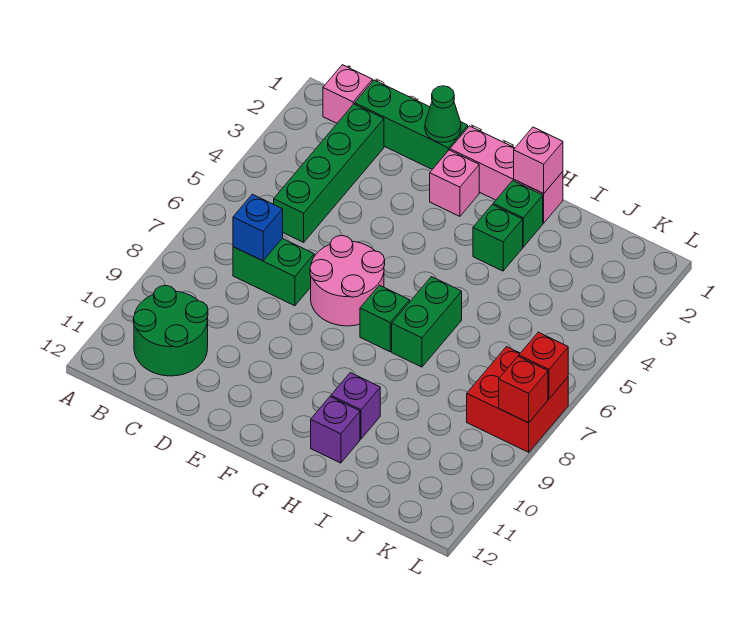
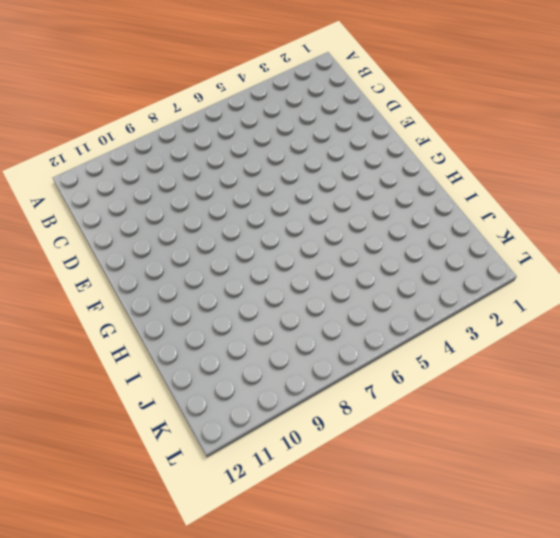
none -> pink brick B1 level 1
none -> green round brick B10:C11 level 1
none -> green brick C1:E1 level 1

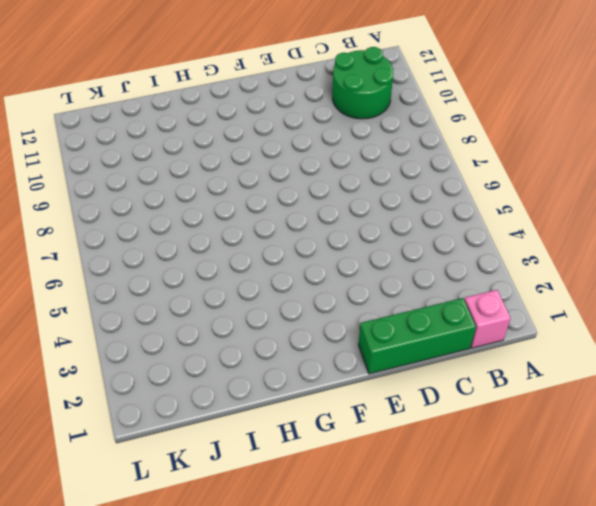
none -> green brick C2:C5 level 1
none -> green brick C7:D7 level 1
none -> pink round brick E6:F7 level 1

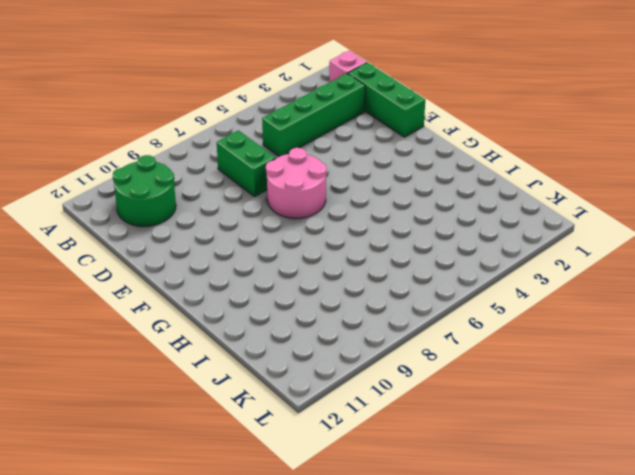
none -> pink brick F1:H1 level 1
none -> pink brick F2 level 1
none -> green brick G7 level 1

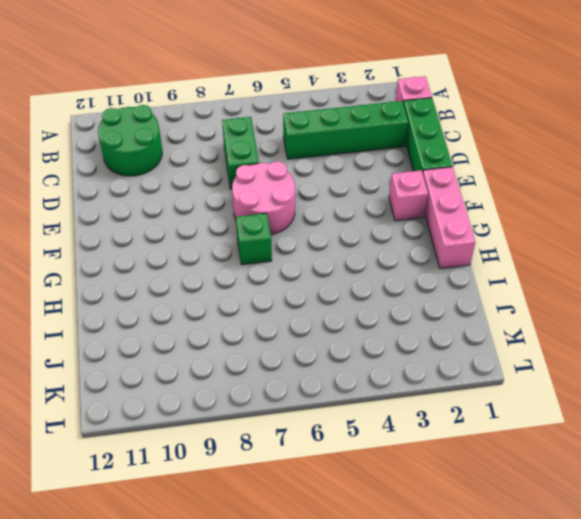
none -> green brick H2 level 1
none -> green brick H3 level 1
none -> green brick H6:H7 level 1

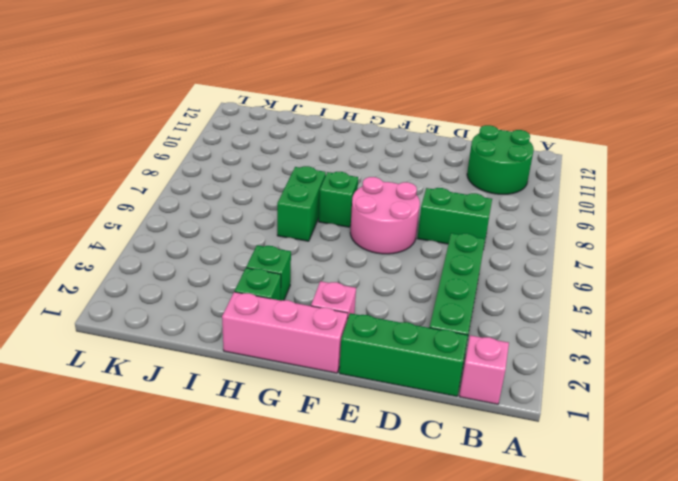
none -> purple brick H10 level 1
none -> purple brick H11 level 1
none -> red brick K7:L8 level 1

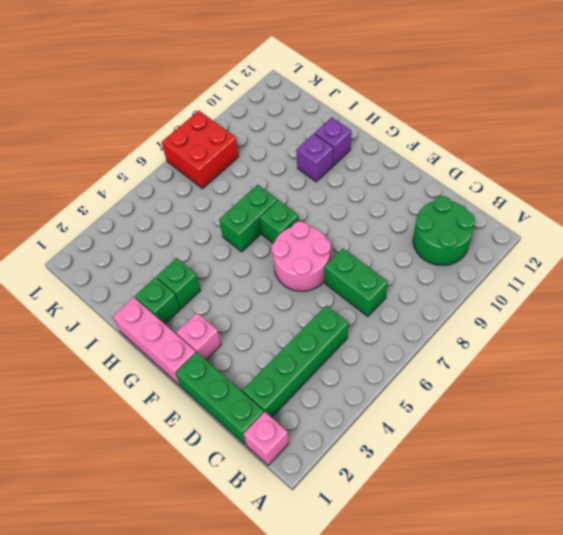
none -> blue brick C7 level 2
none -> green cone E1 level 2
none -> pink brick H1 level 2

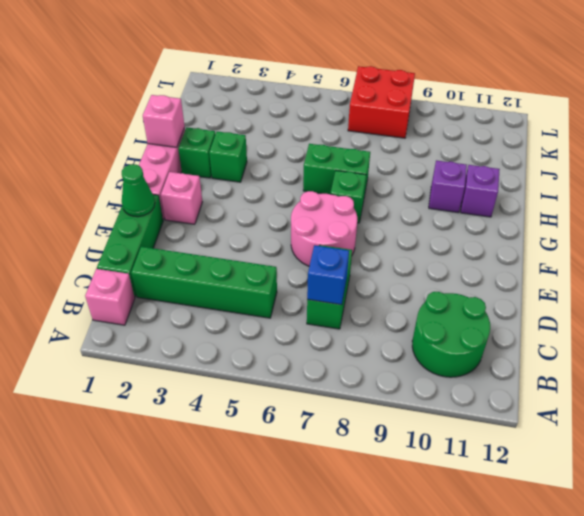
none -> red brick L7 level 2
none -> red brick L8 level 2

